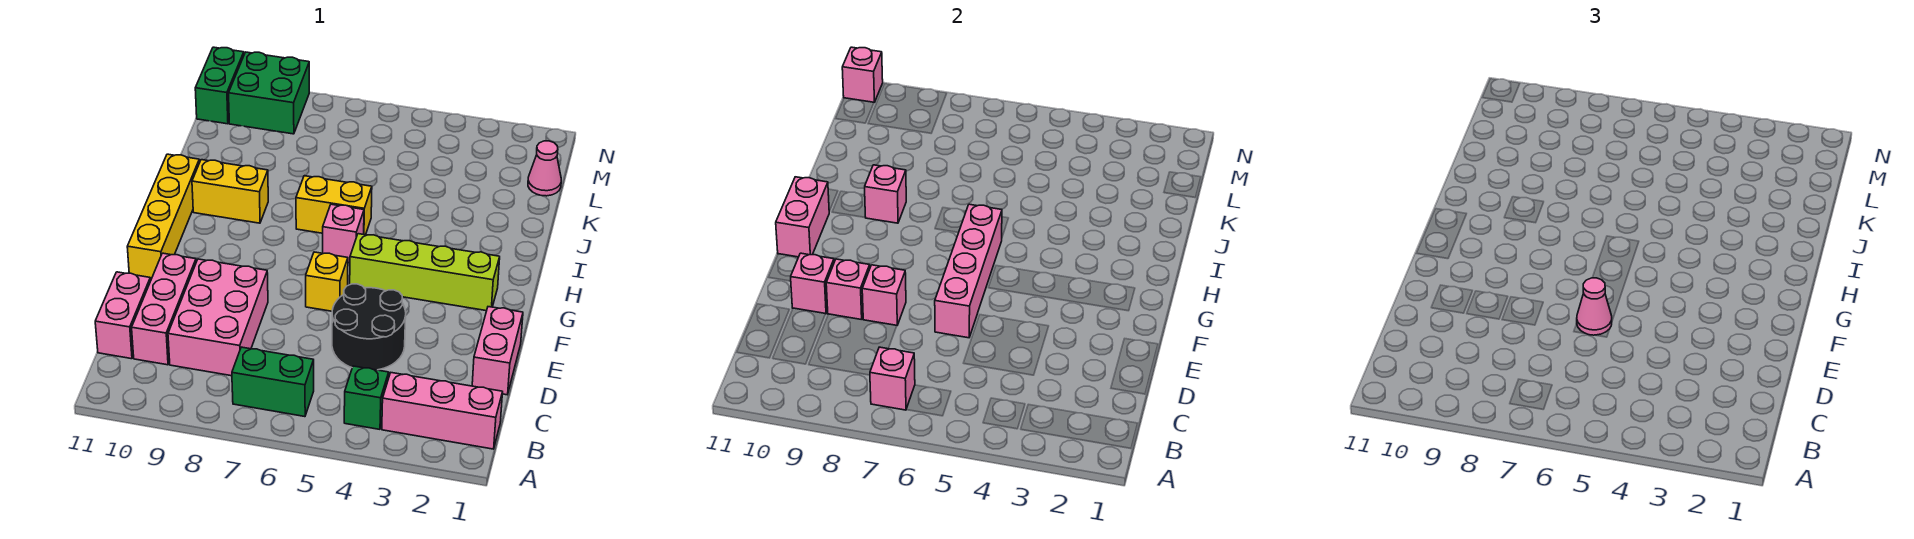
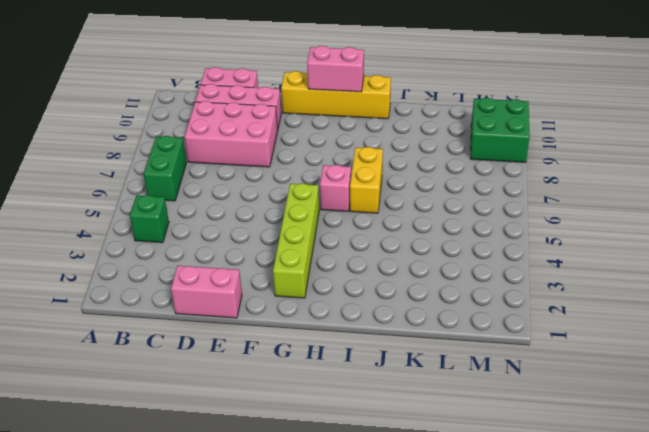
none -> pink brick B1:B3 level 1
none -> black round brick D4:E5 level 1
none -> yellow brick F6 level 1

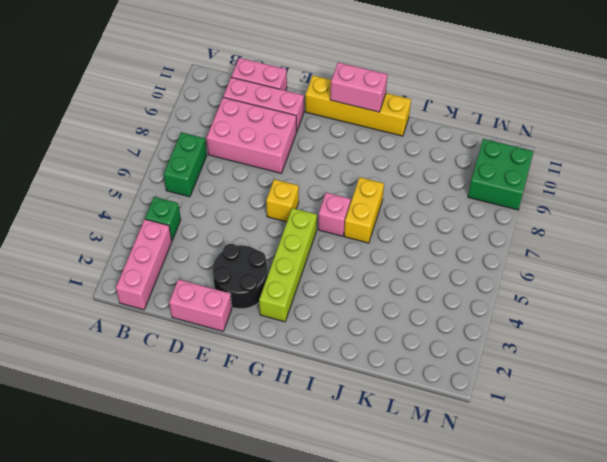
black round brick E2:F3 level 1 -> black round brick D4:E5 level 1
none -> yellow brick I9:I10 level 1
none -> pink cone L1 level 1
none -> green brick M11:N11 level 1

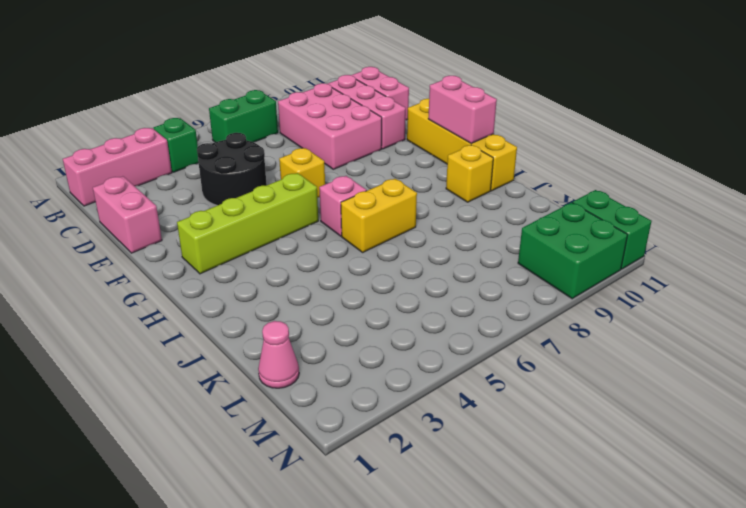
yellow brick I10 level 1 -> yellow brick I9:I10 level 1
none -> pink brick B7 level 2
none -> pink brick E6:H6 level 2
none -> pink brick E8 level 2

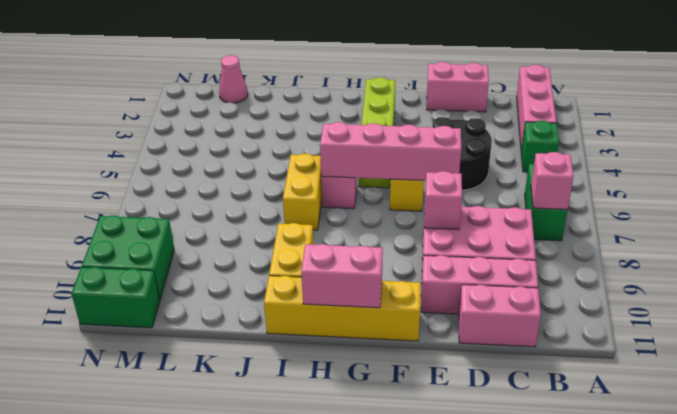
none -> pink brick E9 level 2
none -> pink brick E10 level 2
none -> pink brick I9 level 2

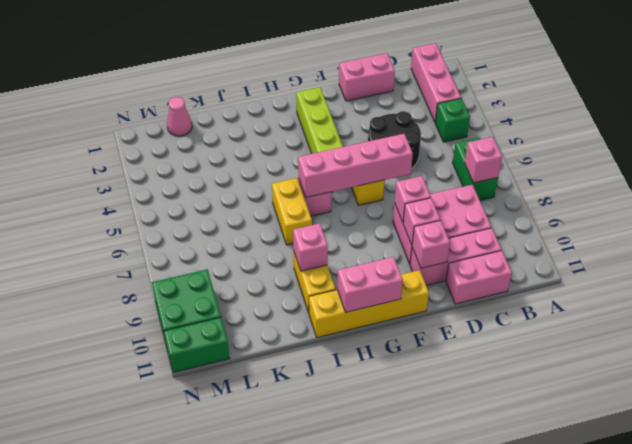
none -> pink brick N11 level 2
none -> pink cone E6 level 3

